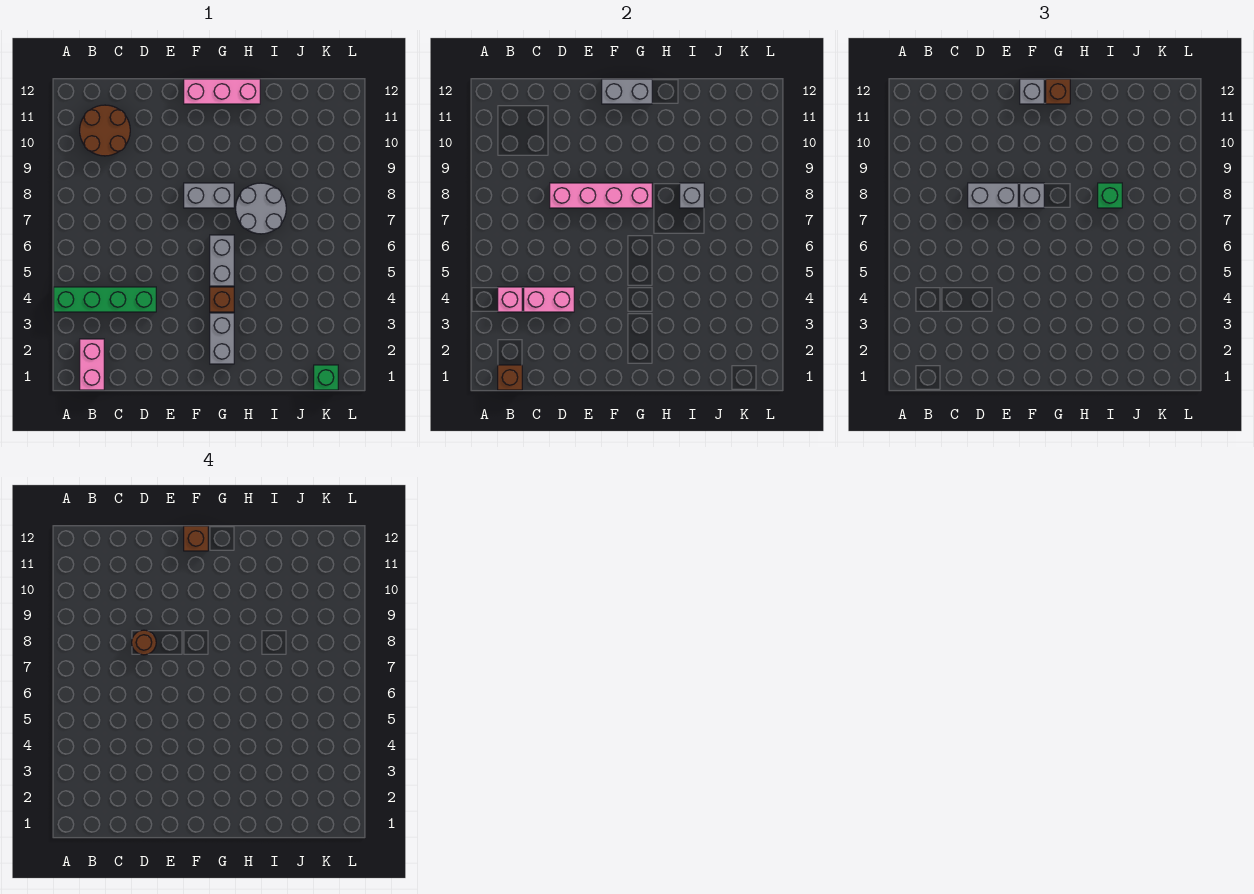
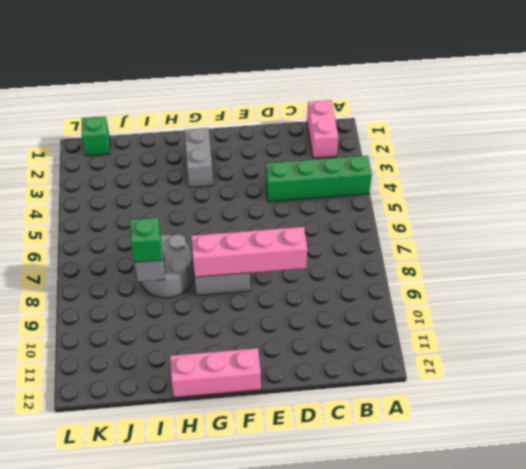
none -> brown round brick B10:C11 level 1
none -> brown brick G4 level 1
none -> grey brick G5:G6 level 1

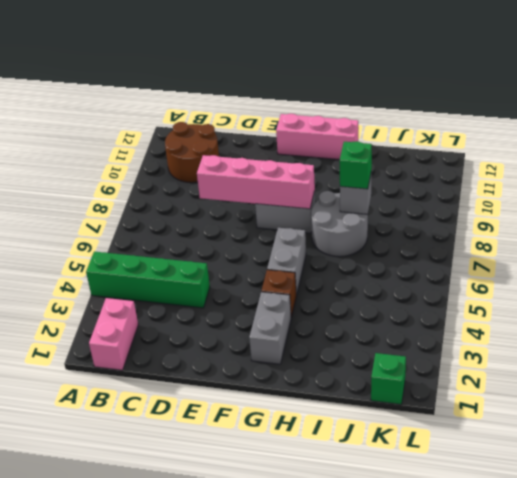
none -> brown brick B1 level 2
none -> pink brick B4 level 2
none -> pink brick C4:D4 level 2

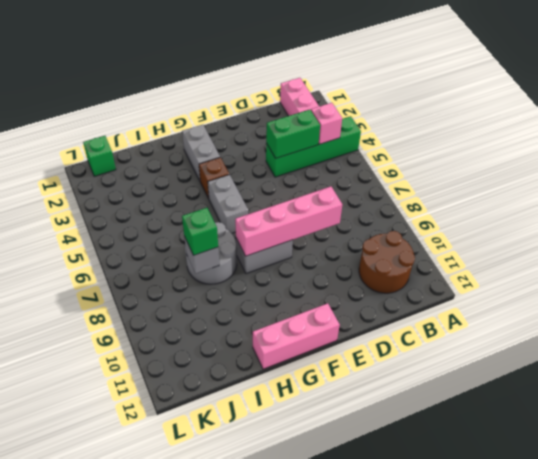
green brick C4:D4 level 2 -> pink brick C4:D4 level 2
none -> brown brick B1 level 2
none -> grey brick F12:G12 level 2
none -> grey brick D8:E8 level 3

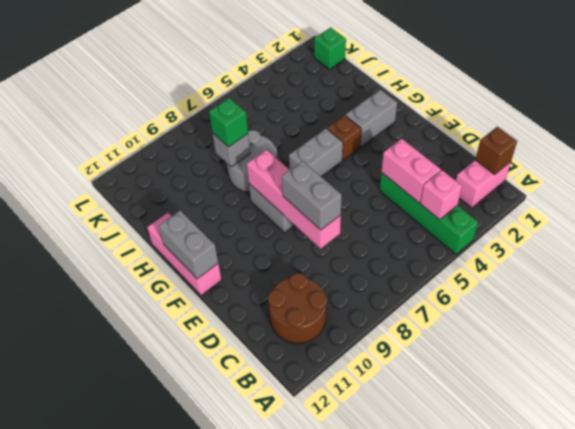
none -> grey brick F8 level 3
none -> grey brick F12 level 3
none -> brown brick G12 level 3

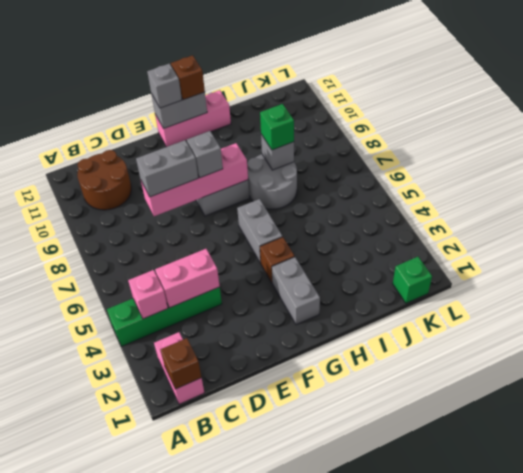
none -> brown round brick D8 level 4
none -> brown brick F12 level 4

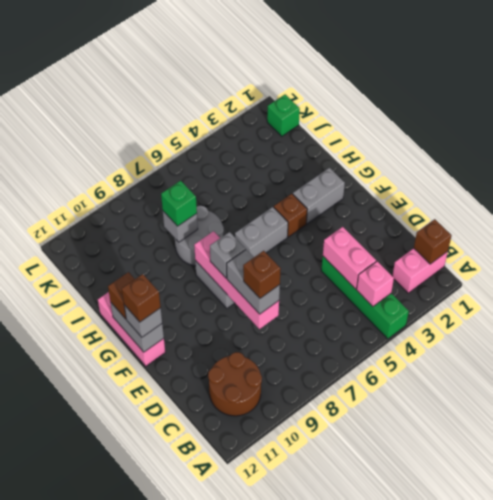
brown brick D8 level 4 -> brown round brick D8 level 4

